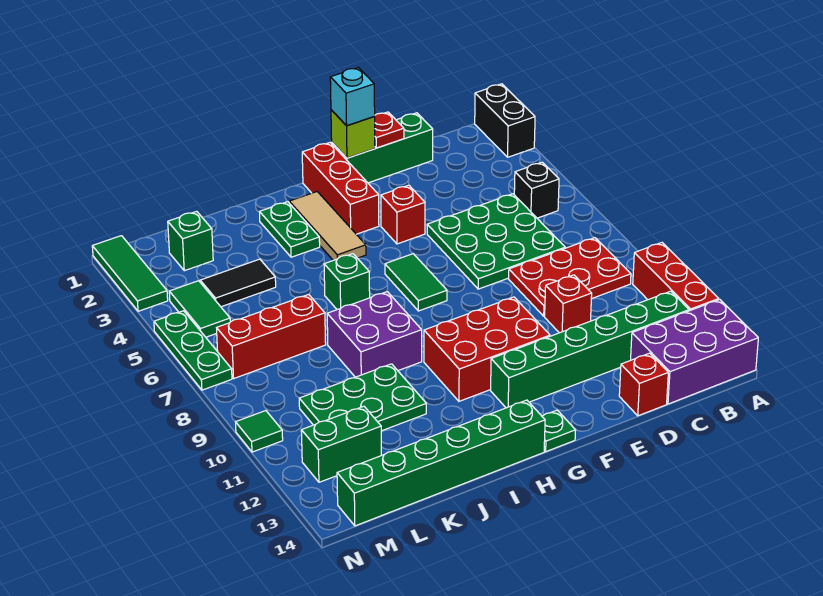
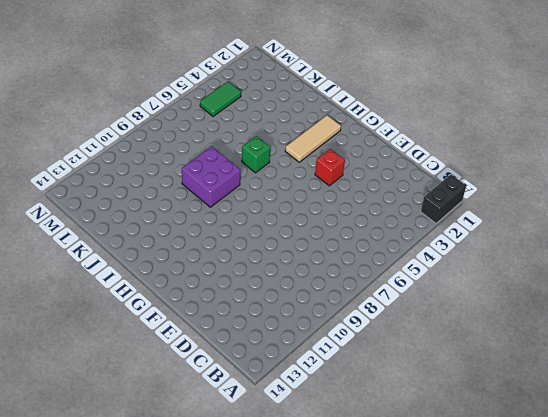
none -> red brick A10:A12 level 1
none -> purple brick A13:C14 level 1
none -> black brick B5 level 1
none -> red plate B8:D9 level 1

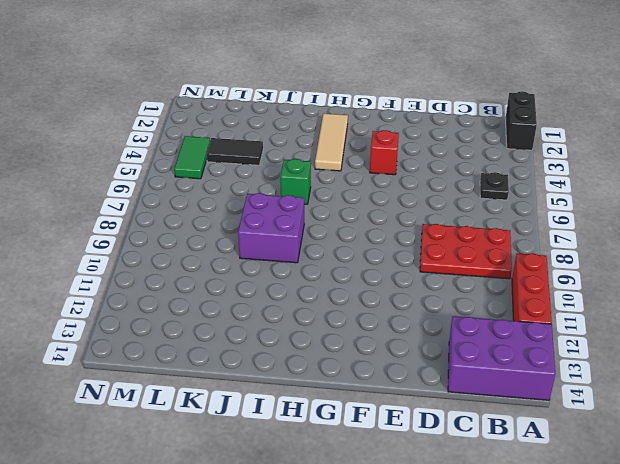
black plate B5 level 1 -> black brick B5 level 1
none -> green brick B12:G12 level 1
none -> green plate C5:E7 level 1
none -> green brick D1:F1 level 1
none -> red brick D10 level 1

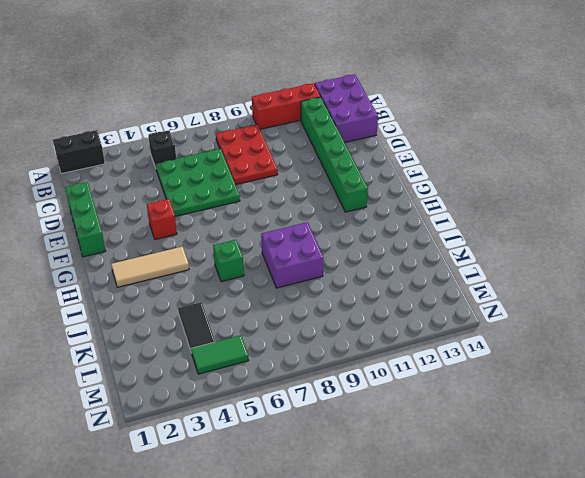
none -> red brick D10 level 1
none -> red brick D14 level 1
none -> red brick F10:H11 level 1
none -> red brick G1:G3 level 1

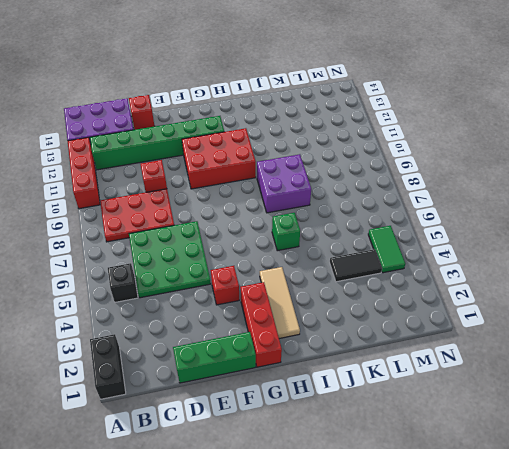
none -> green tile G6:G7 level 1
none -> green plate G14 level 1
none -> green brick H14:M14 level 1
none -> green plate I2:I3 level 1

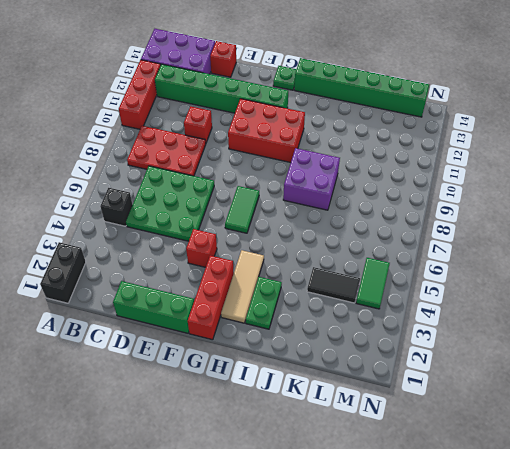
none -> green brick I6 level 1
none -> green plate J10:L11 level 1
none -> red brick K7:M7 level 1
none -> green brick L2 level 1

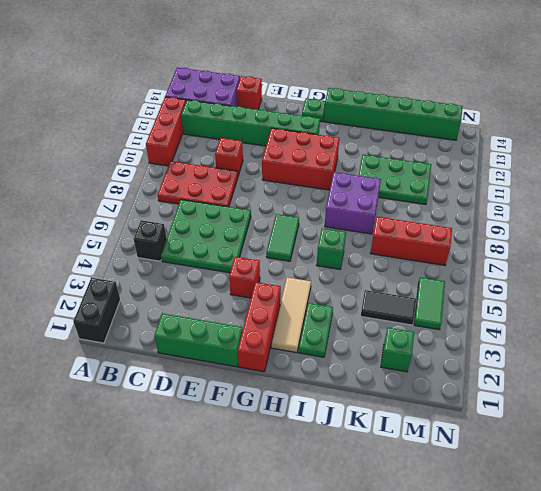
none -> green brick L12:M12 level 1
none -> green tile N1:N3 level 1
none -> green plate N5:N7 level 1
none -> green tile N10 level 1

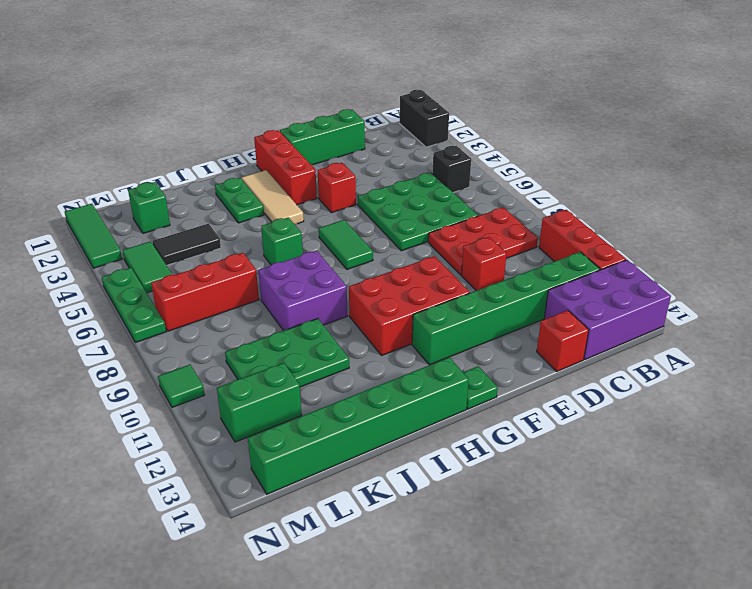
none -> red plate E1 level 2
none -> lime brick F1 level 2
none -> cyan brick F1 level 3

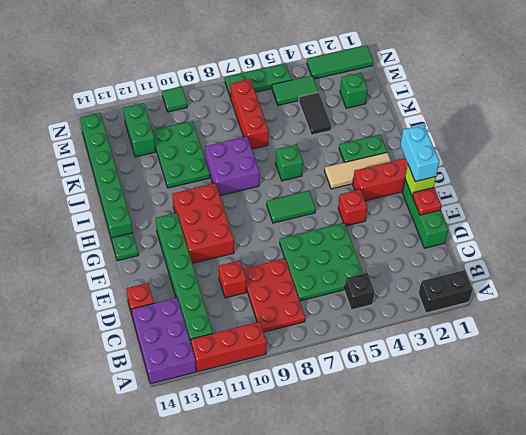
cyan brick F1:G1 level 3 -> cyan brick F1 level 3

